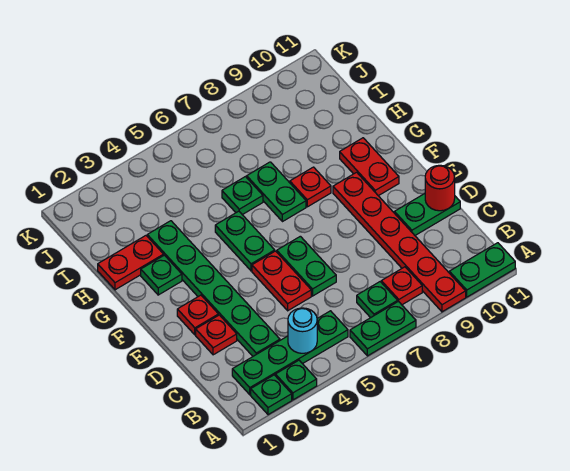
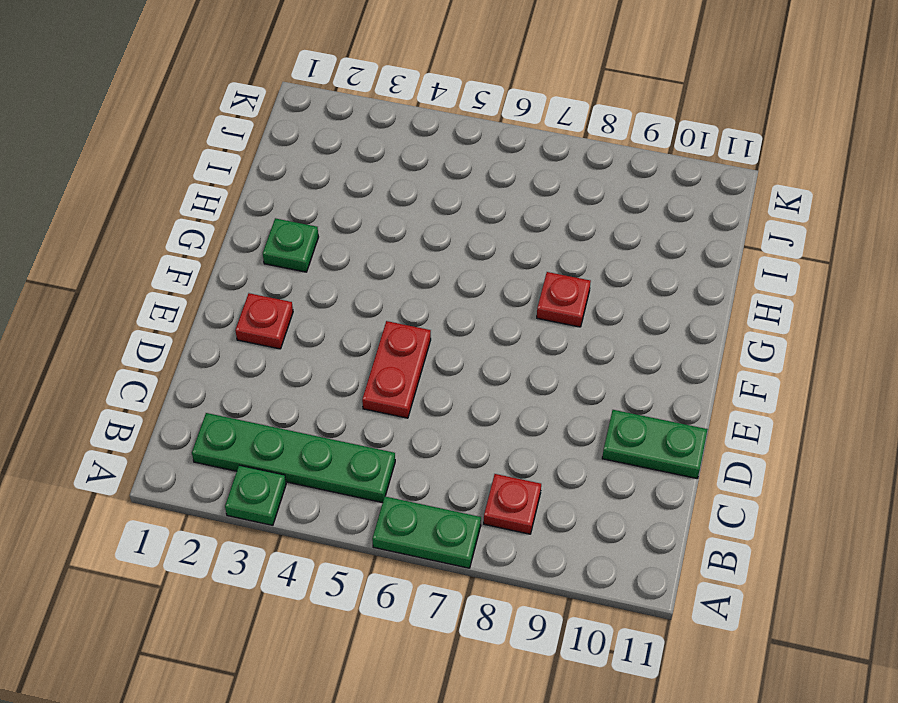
none -> green plate A2 level 1
none -> red plate A9:F9 level 1
none -> green plate A10:A11 level 1

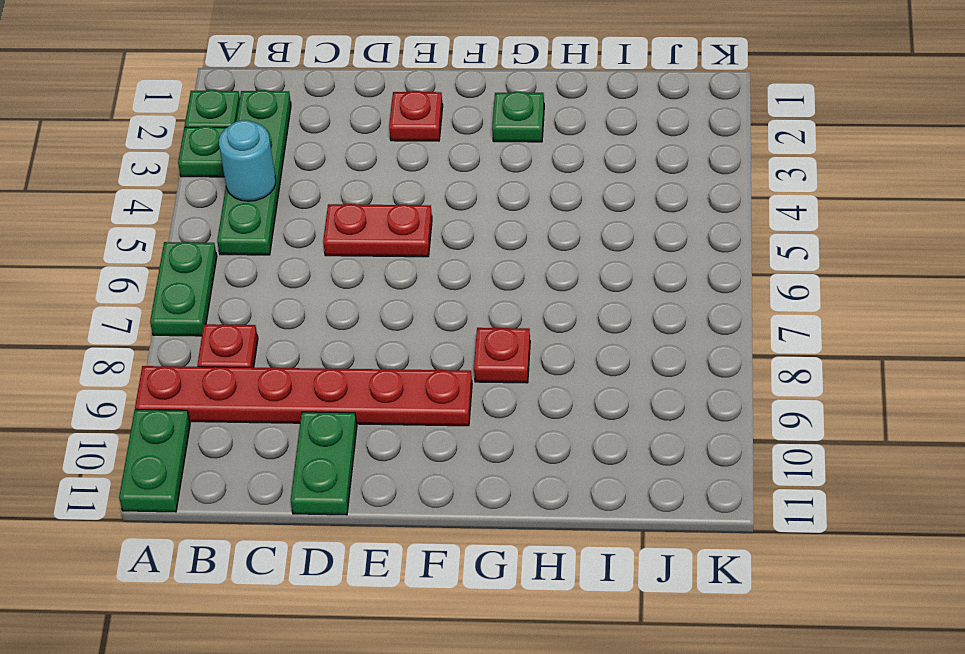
none -> green plate B7 level 1
none -> green plate C3:H3 level 1
none -> red plate D2 level 1

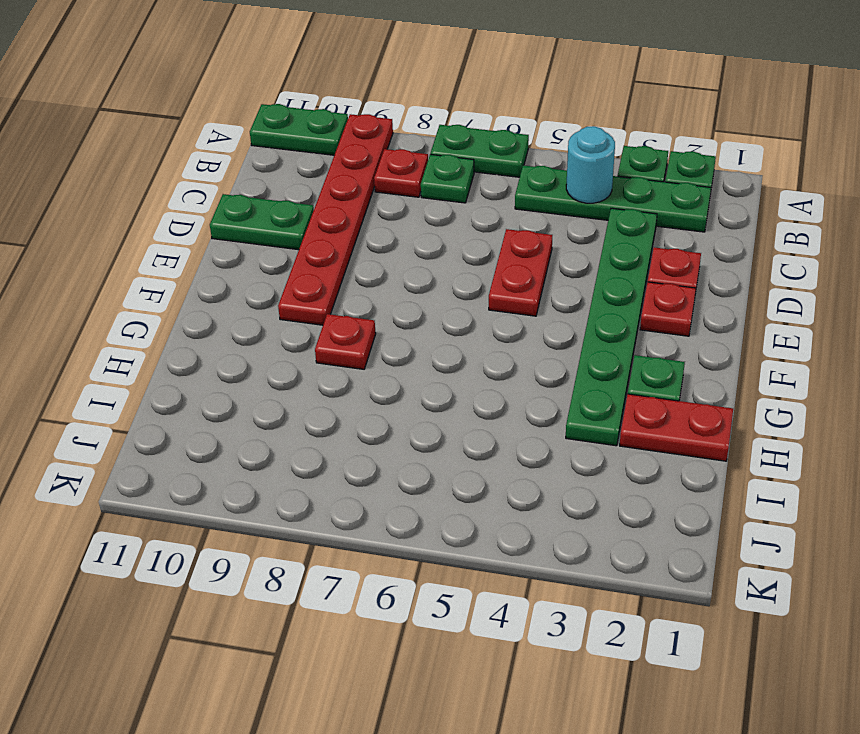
none -> green plate D6:E6 level 1
none -> green plate F5:G5 level 1
none -> red plate F10:G10 level 1

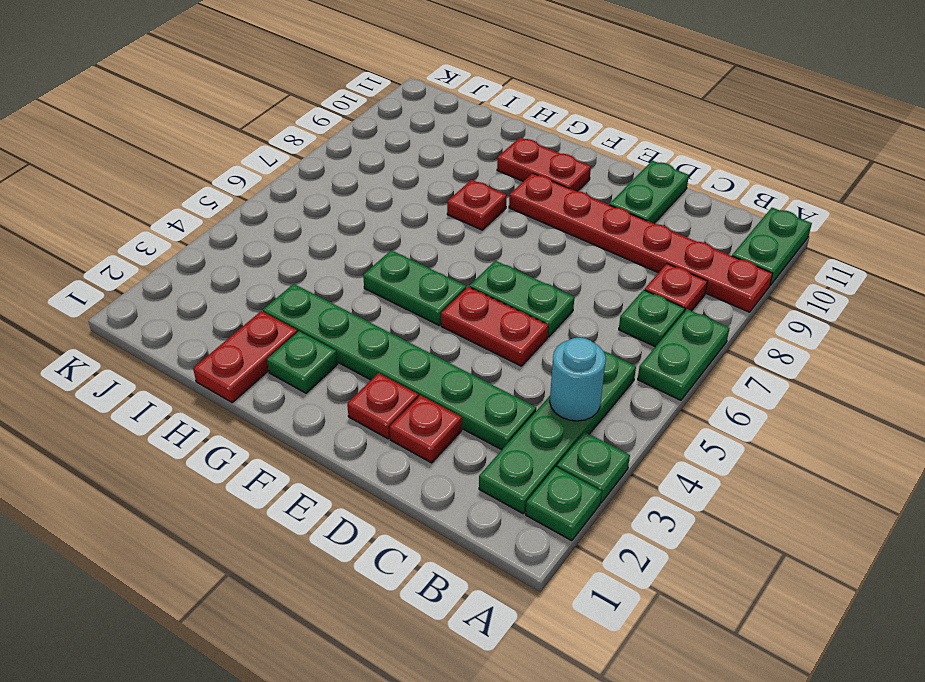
none -> green plate G7:H7 level 1
none -> green plate H6 level 1
none -> red round brick D11 level 2

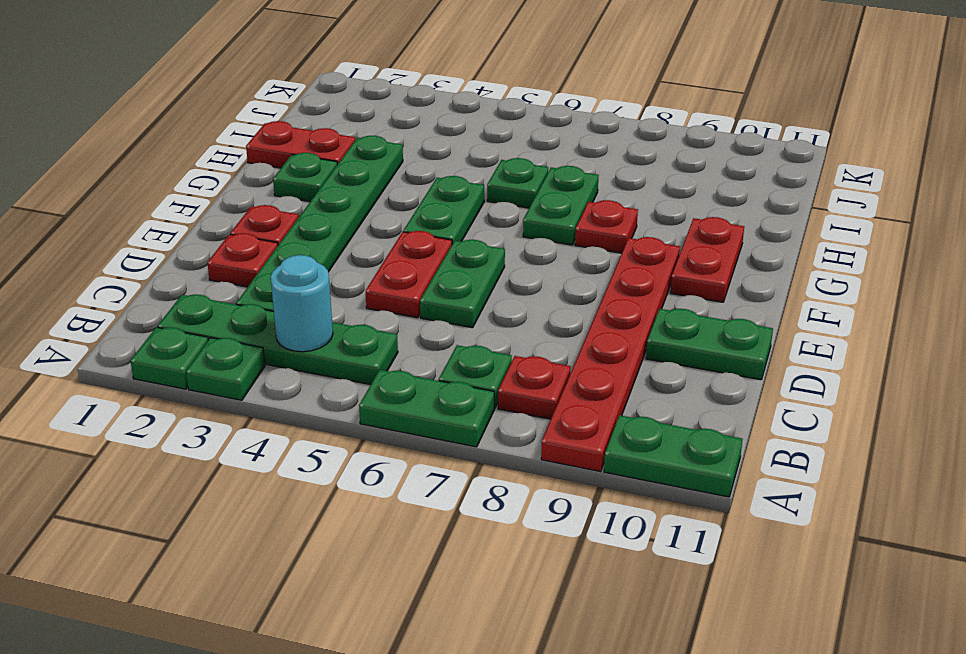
none -> red round brick D11 level 2

